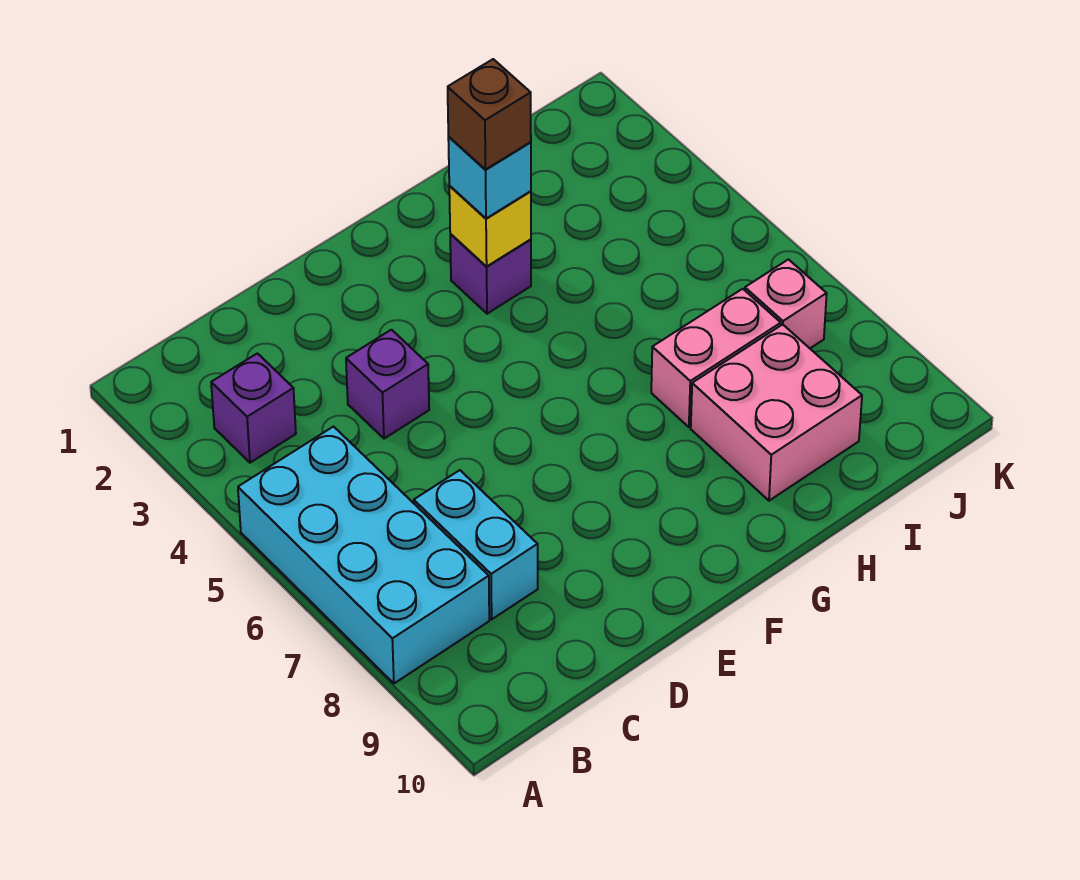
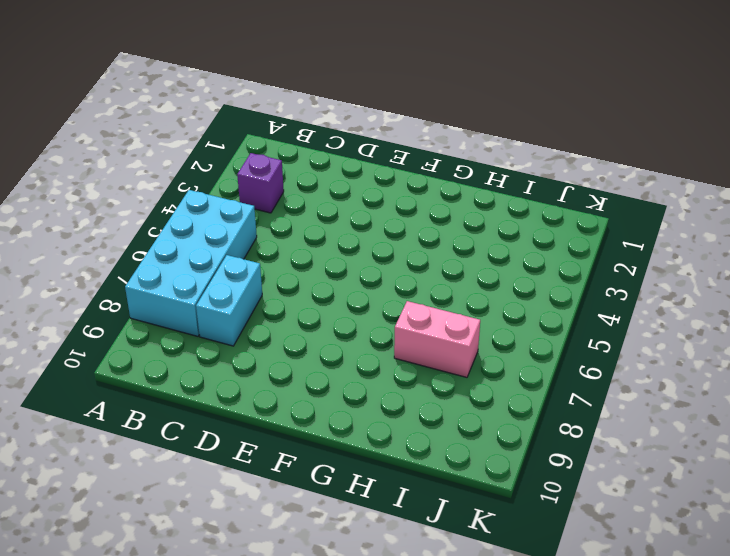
none -> purple brick D4 level 1
none -> purple brick G3 level 1

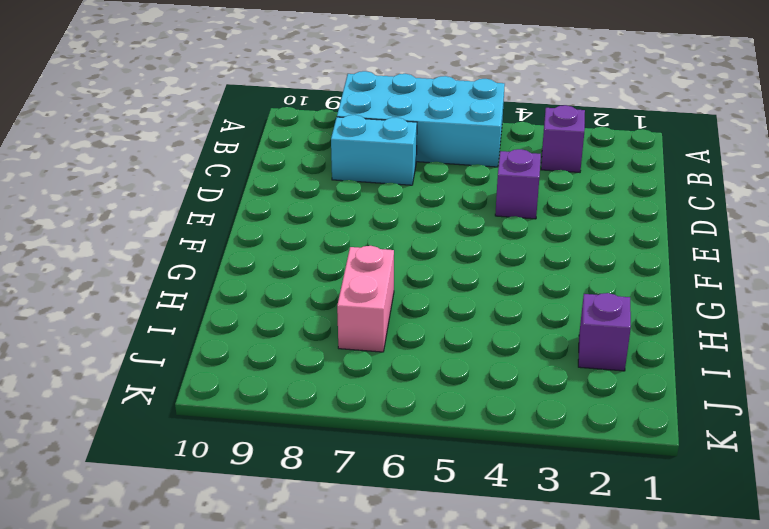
purple brick I2 level 1 -> purple brick G3 level 1
none -> pink brick H8:I9 level 1
none -> pink brick J7 level 1

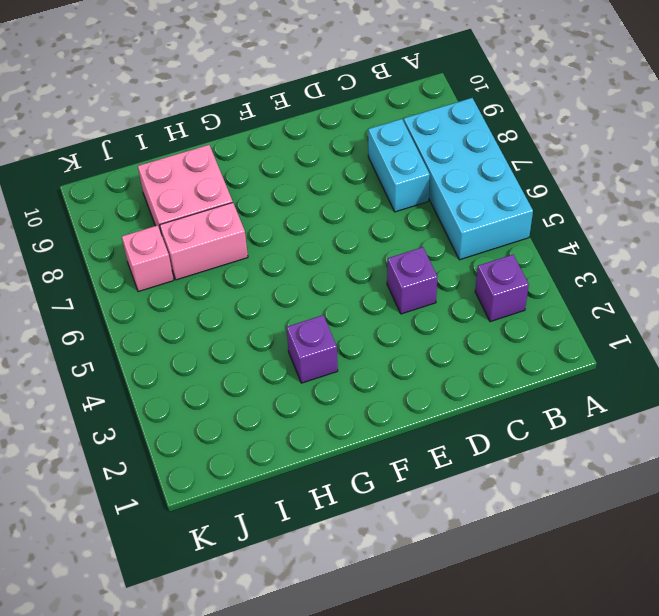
none -> yellow brick G3 level 2
none -> cyan brick G3 level 3

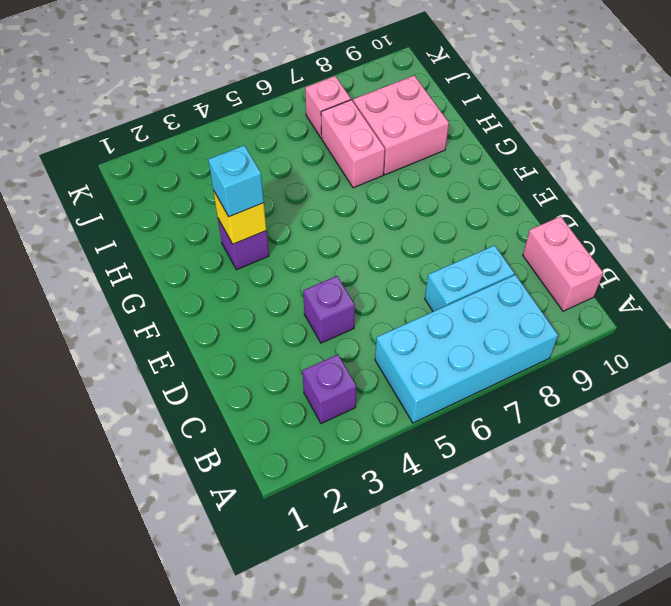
pink brick B10:C10 level 1 -> none
none -> brown brick G3 level 4

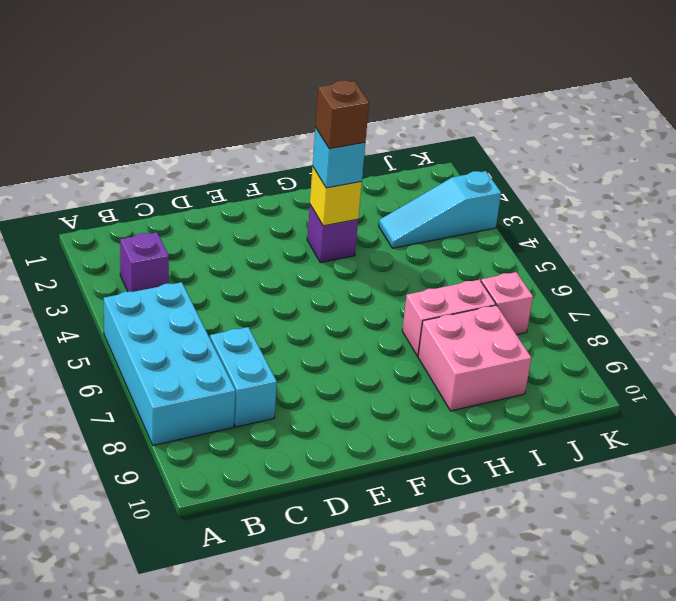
cyan slope I3:K3 level 1 top K -> none
none -> purple brick D4 level 1

